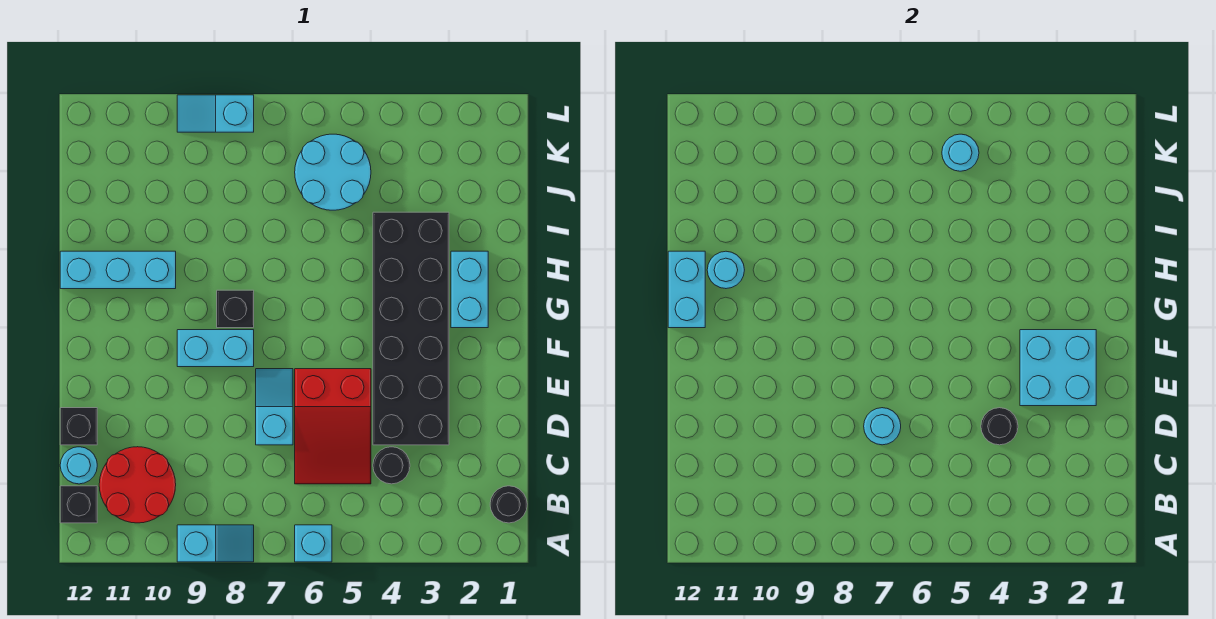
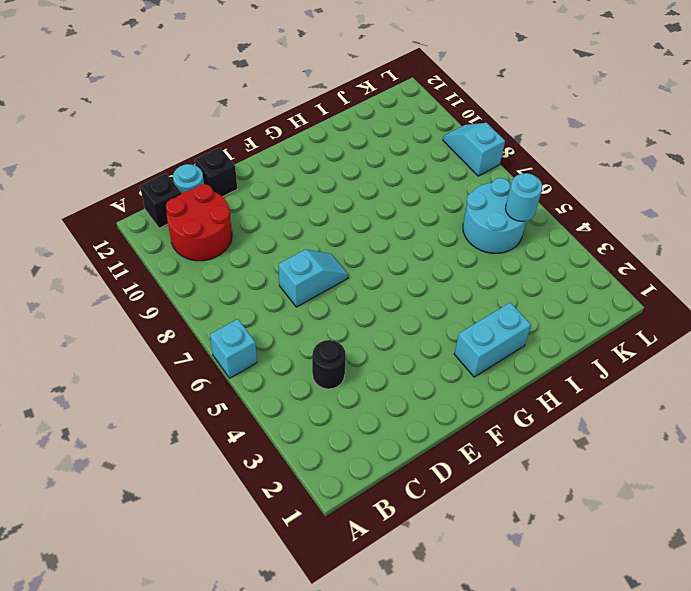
none -> cyan slope A8:A9 level 1 top 9
none -> black round brick B1 level 1
none -> red slope C5:E6 level 1 top E

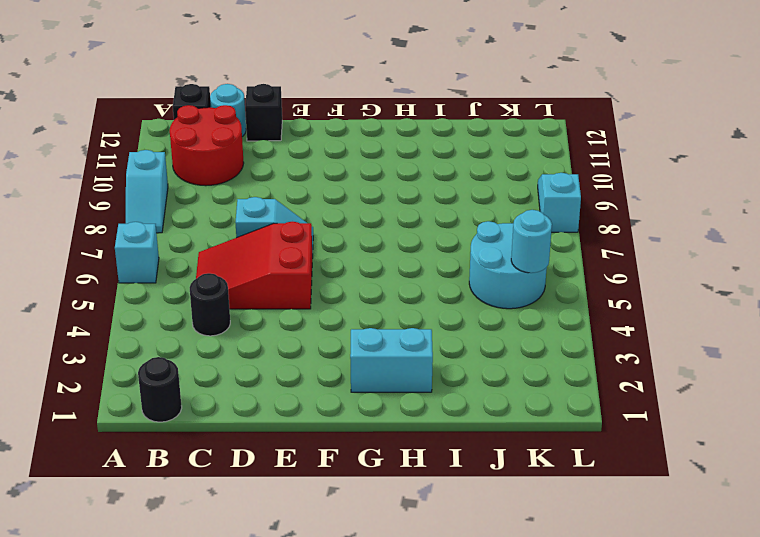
none -> black brick D3:I4 level 1
none -> cyan brick F8:F9 level 1
none -> black brick G8 level 1

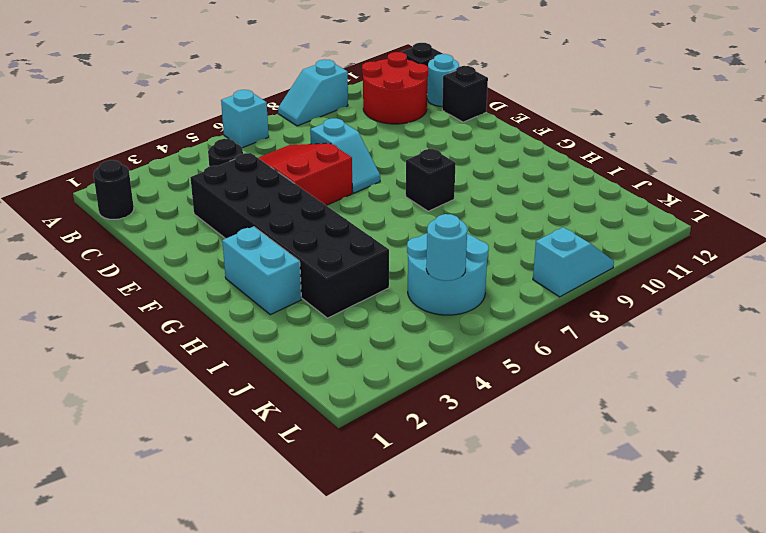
none -> cyan brick F8:F9 level 1
none -> cyan brick H10:H12 level 1
none -> black round brick D4 level 2

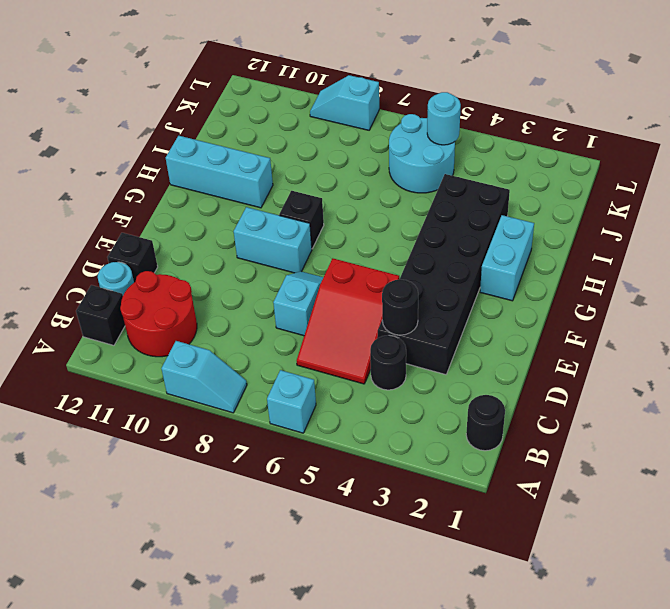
none -> cyan round brick D7 level 2
none -> cyan brick E2:F3 level 2
none -> cyan brick G12:H12 level 2

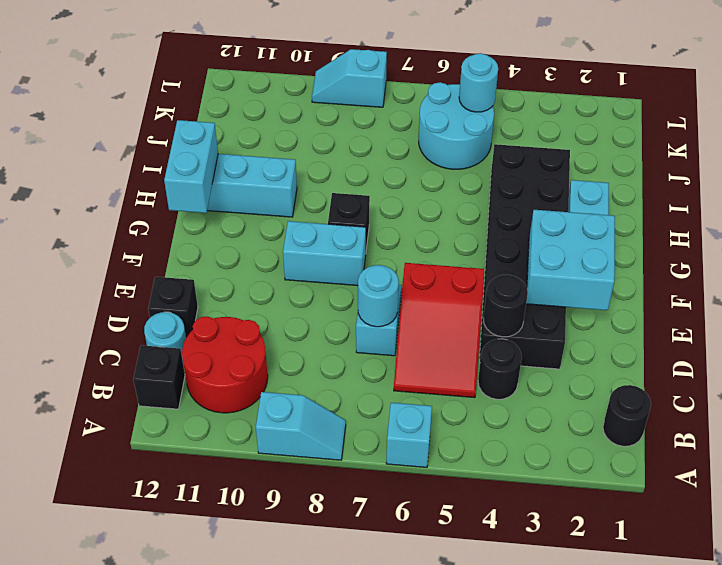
none -> cyan round brick H11 level 2

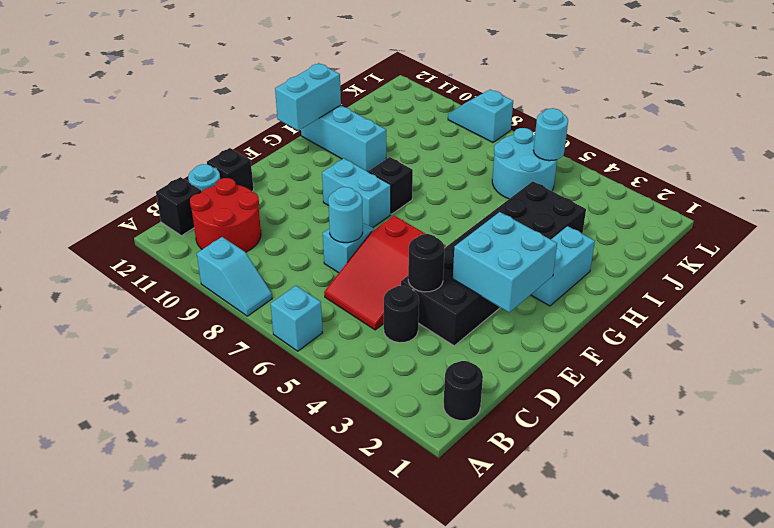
none -> cyan round brick H11 level 2

